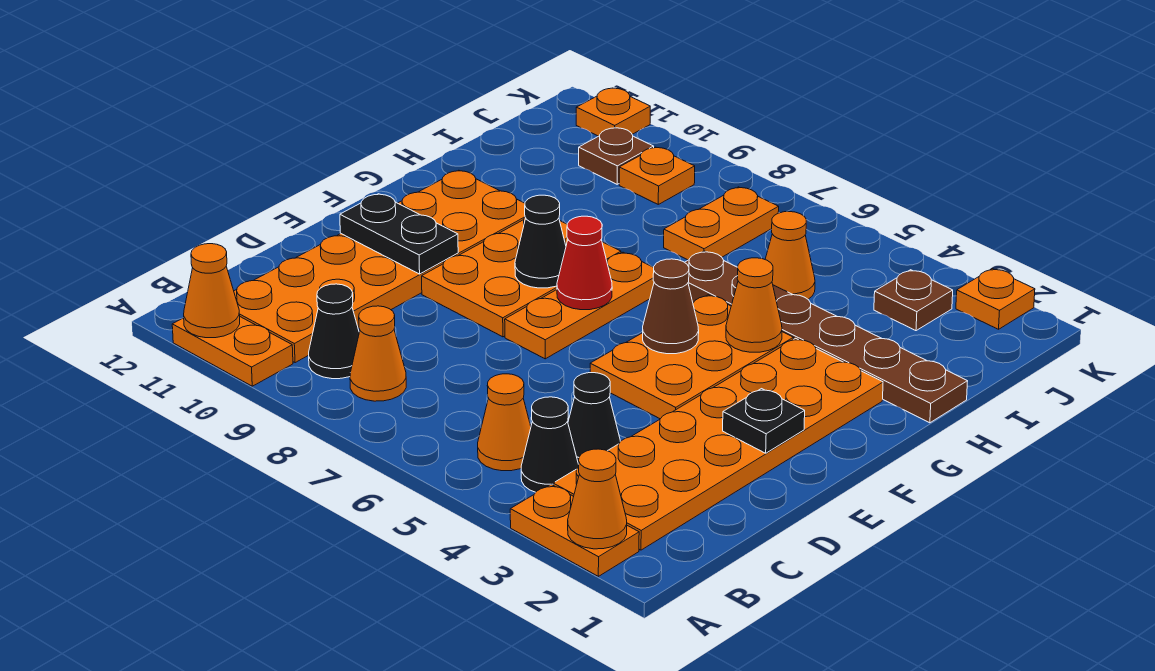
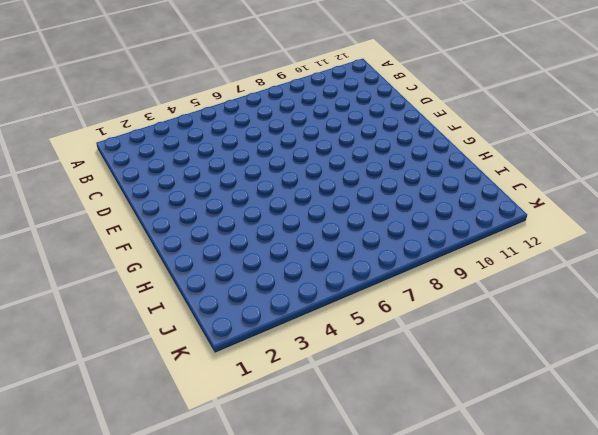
none -> orange plate A2:A3 level 1
none -> orange plate A10:A11 level 1
none -> orange plate B2:G3 level 1

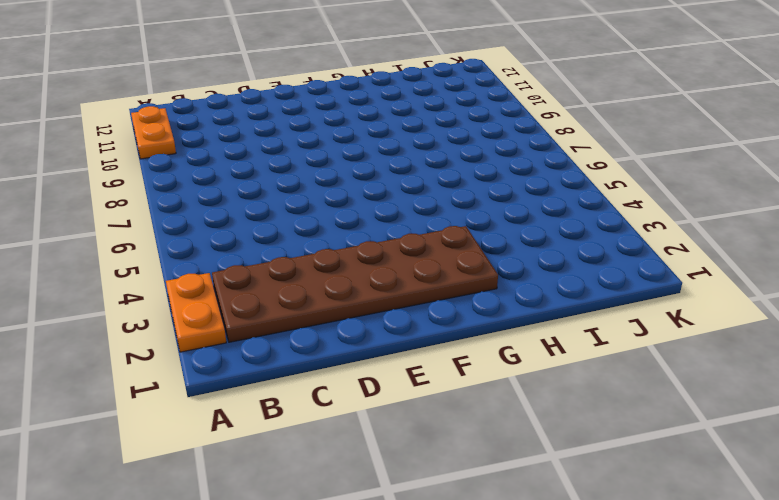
brown plate B2:G3 level 1 -> orange plate B2:G3 level 1
none -> black cone B4 level 1
none -> orange cone B5 level 1
none -> orange cone B8 level 1

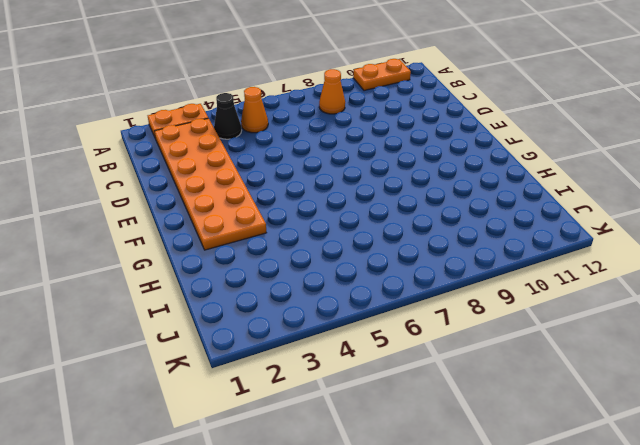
none -> black cone B9 level 1
none -> orange plate B10:G11 level 1
none -> black cone C4 level 1

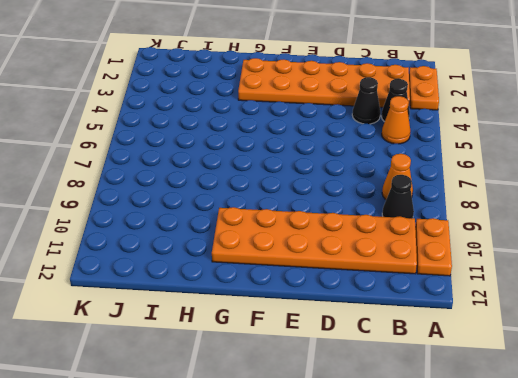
none -> orange plate E4:G5 level 1
none -> orange plate E7:G7 level 1
none -> orange plate E8:G9 level 1

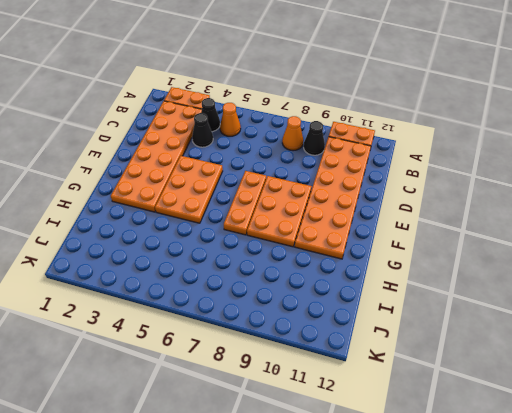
none -> brown plate H1:H6 level 1
none -> orange cone I5 level 1
none -> orange plate I7:J7 level 1

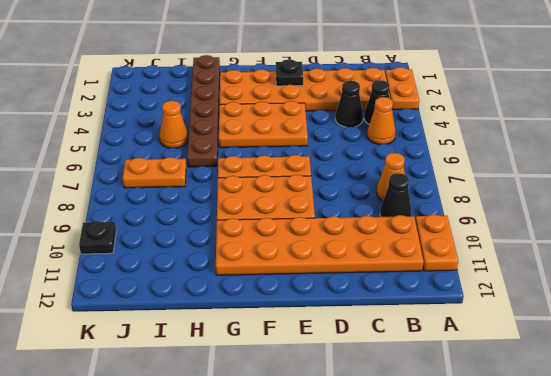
black plate K10 level 1 -> none
none -> brown plate J3 level 1
none -> orange plate J9 level 1
none -> brown plate J10 level 1

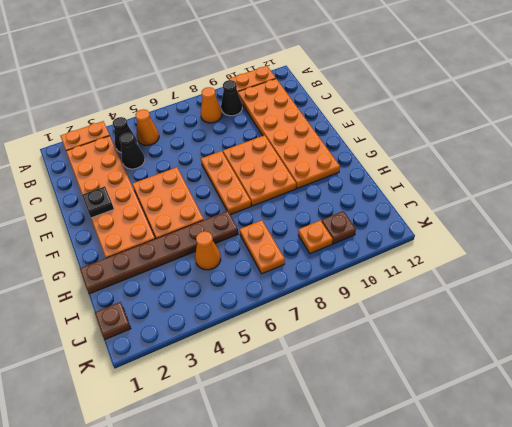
brown plate J1 level 1 -> brown plate J3 level 1
none -> orange plate K2 level 1
none -> orange plate K11 level 1
none -> orange cone A2 level 2

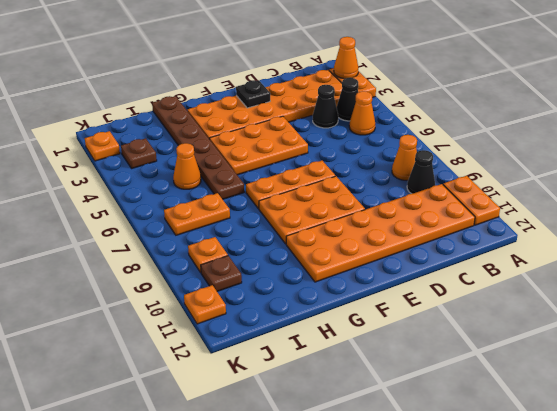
none -> orange cone A11 level 2
none -> black plate E10:E11 level 2
none -> brown cone F5 level 2

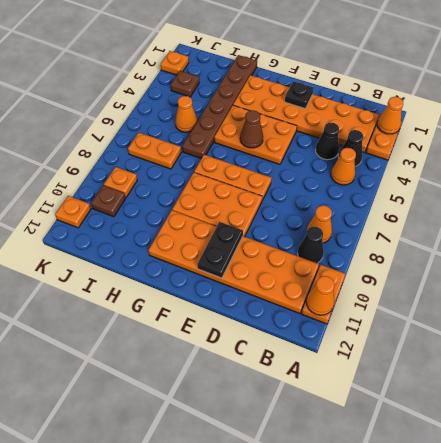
none -> red cone F7 level 2
none -> black cone F8 level 2
none -> orange cone G4 level 2

